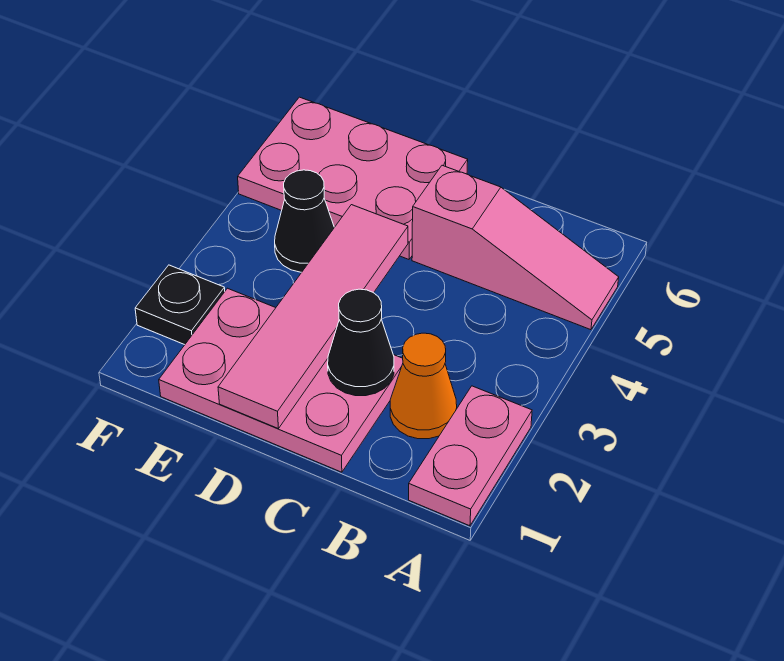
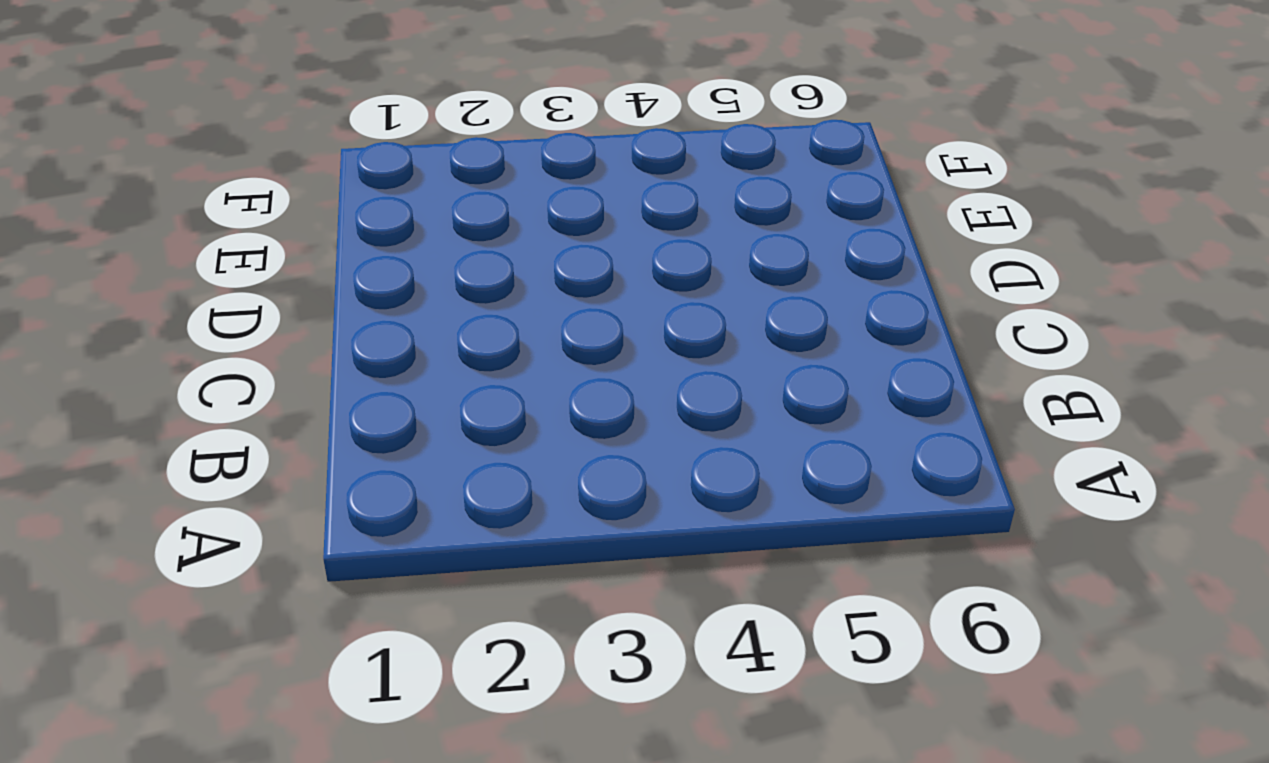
none -> pink plate A1:A2 level 1
none -> pink slope A5:C5 level 1 top C

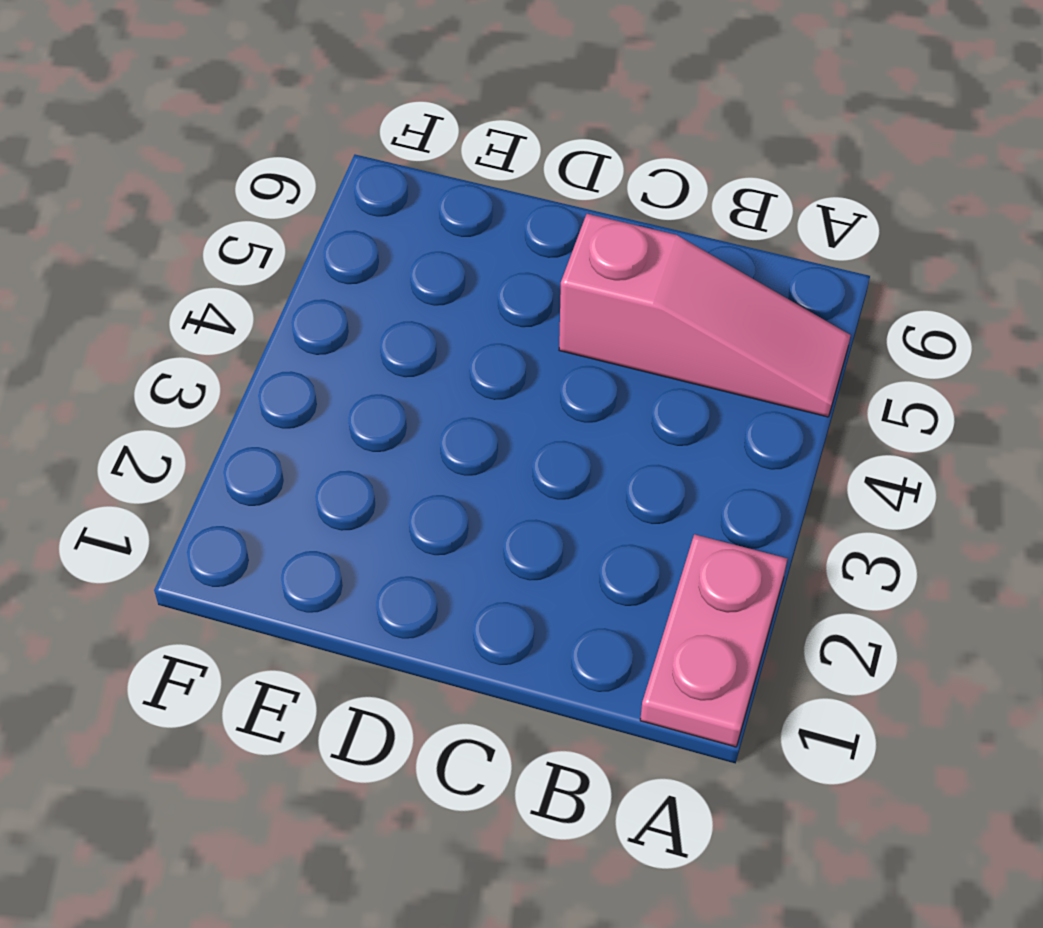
none -> orange cone B2 level 1
none -> pink plate C1:E2 level 1

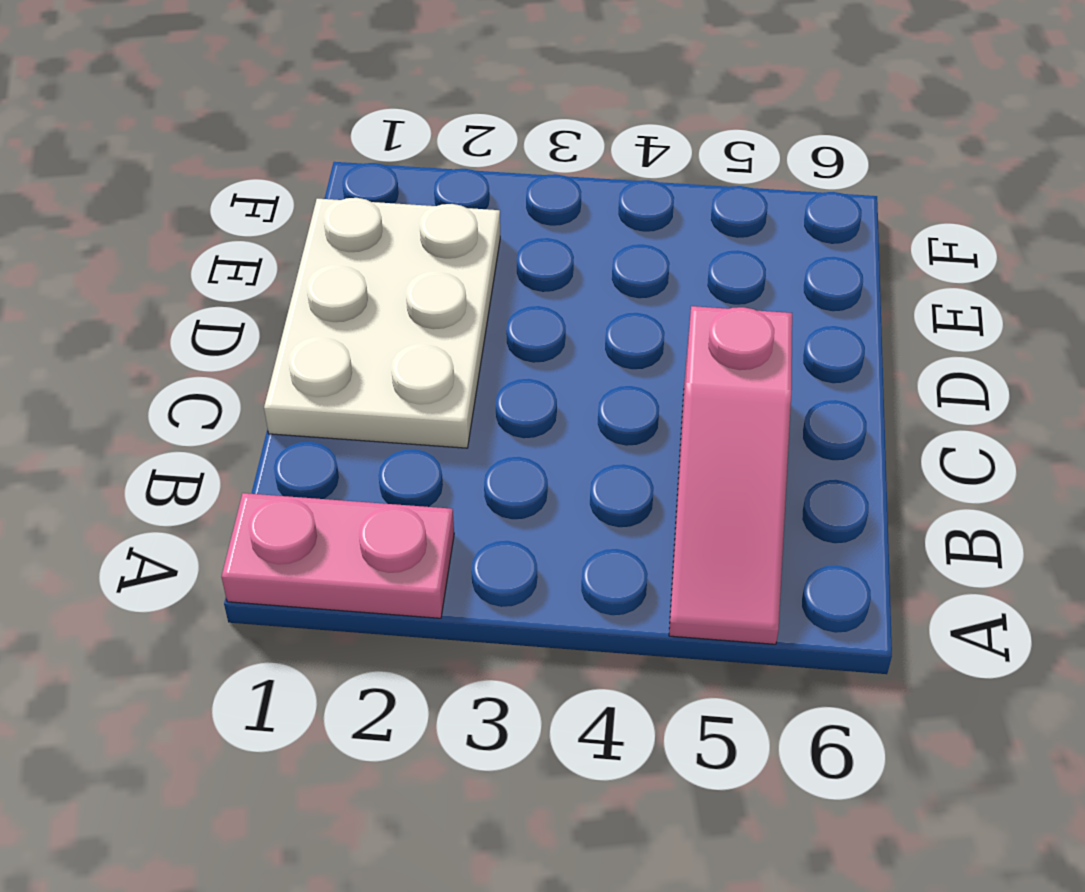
white plate C1:E2 level 1 -> pink plate C1:E2 level 1
none -> orange cone B2 level 1
none -> pink plate D5:F6 level 1

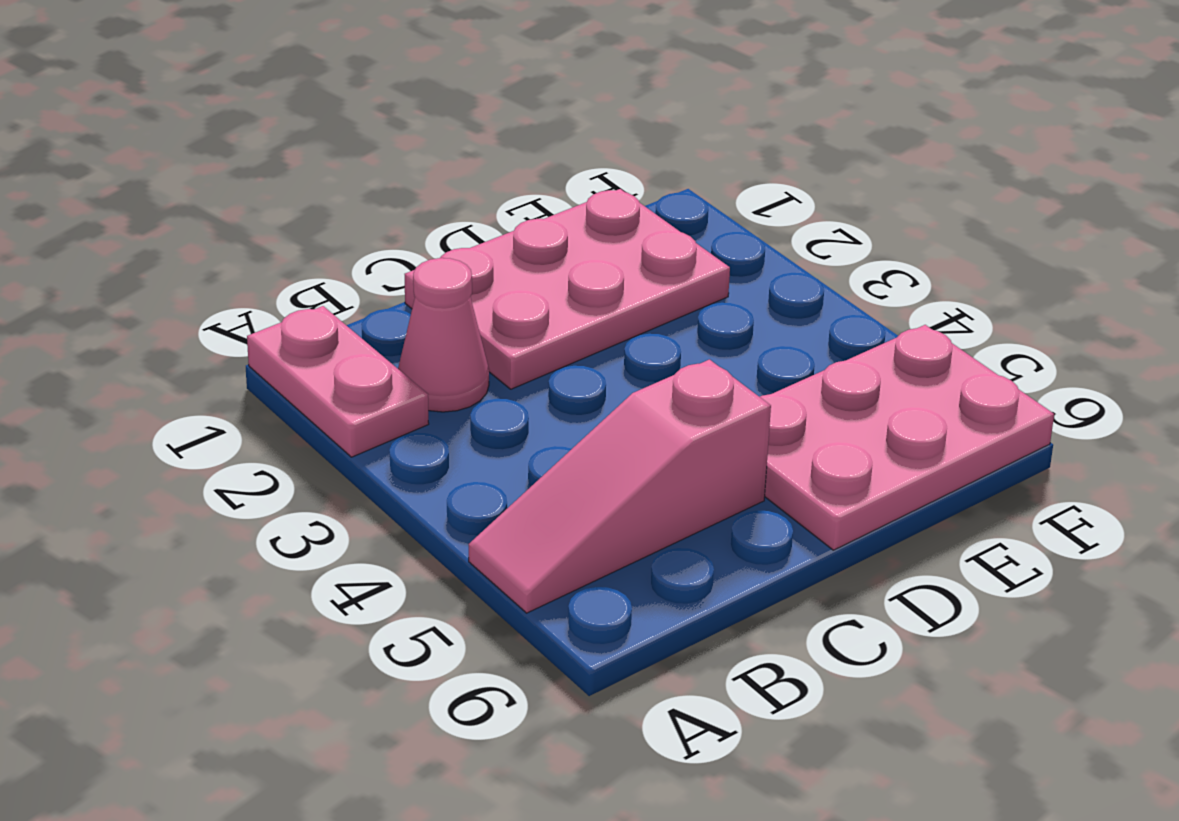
pink cone B2 level 1 -> orange cone B2 level 1
none -> black cone E4 level 1
none -> black plate F2 level 1

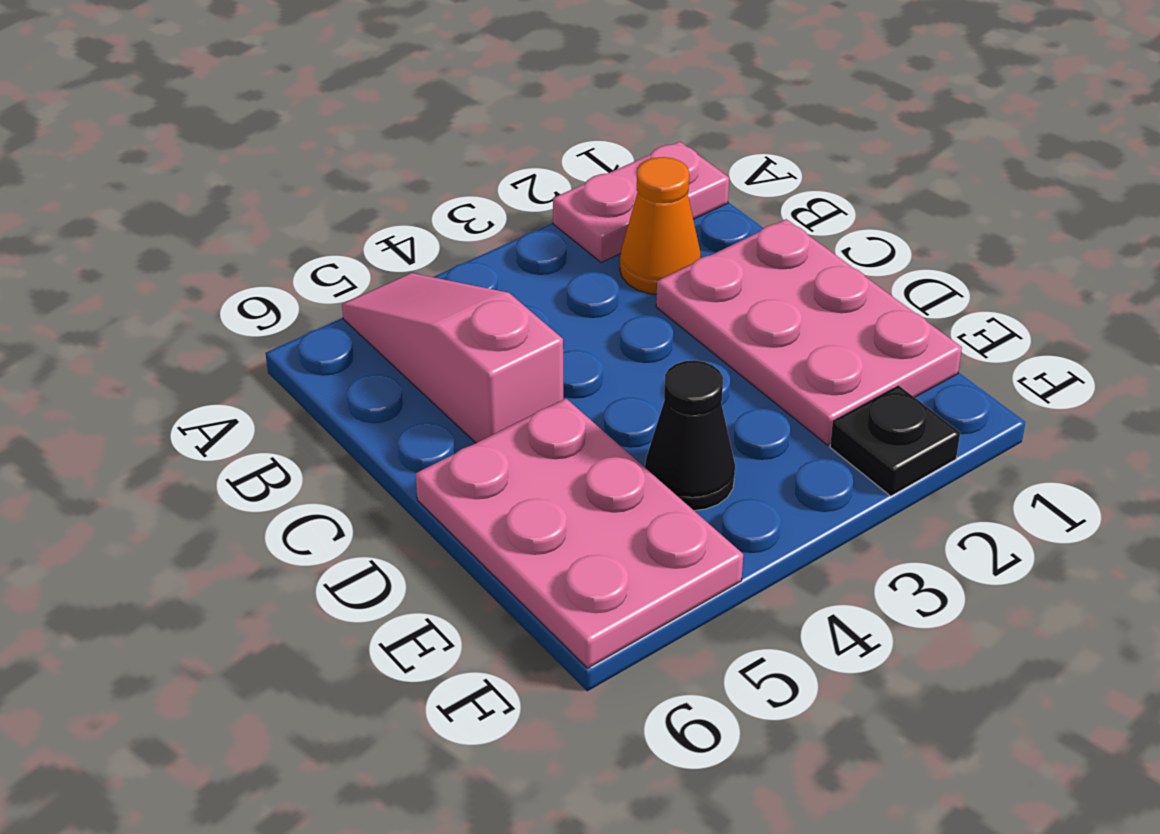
none -> black cone C2 level 2
none -> pink tile D1:D4 level 2

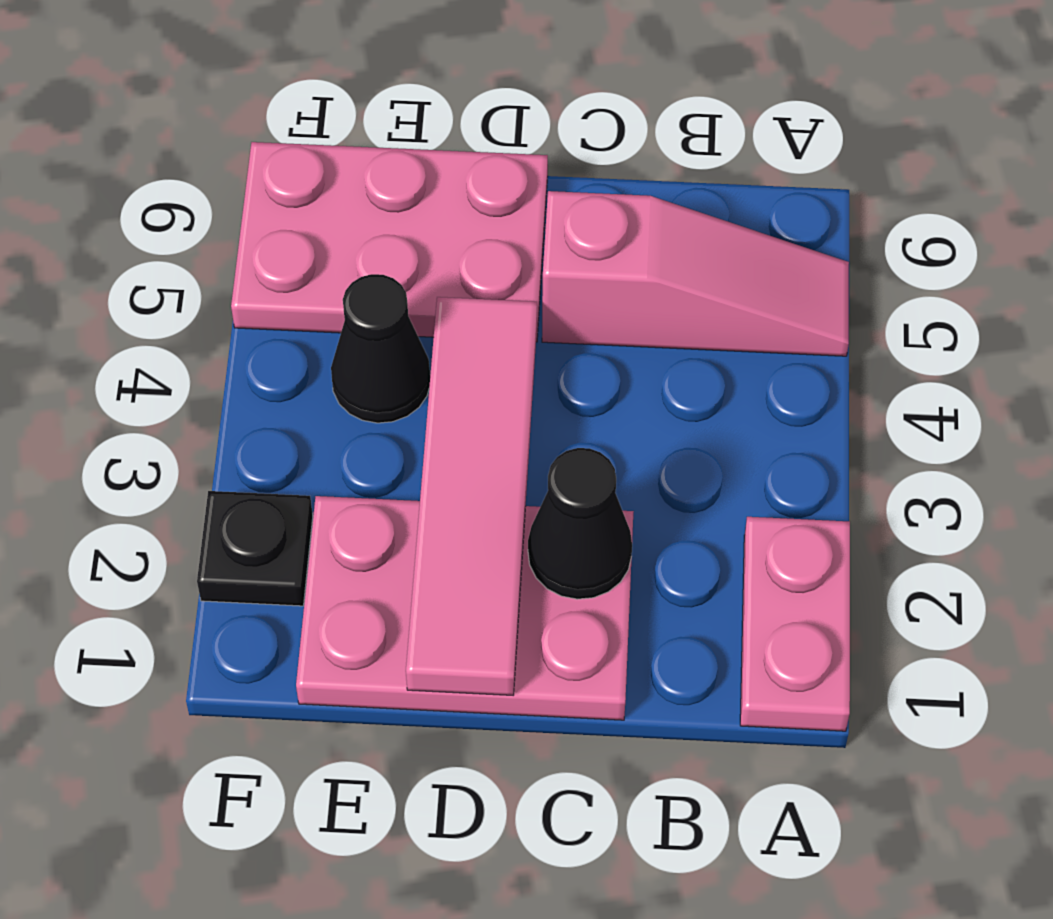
none -> orange cone B2 level 1

